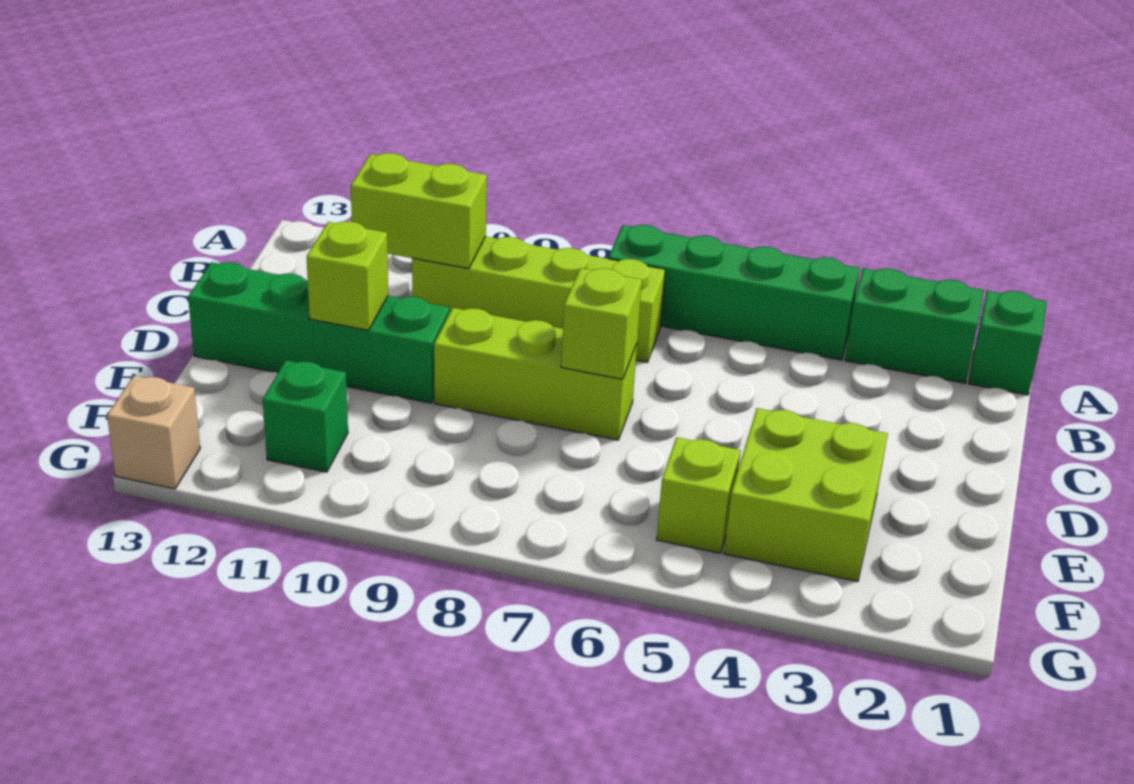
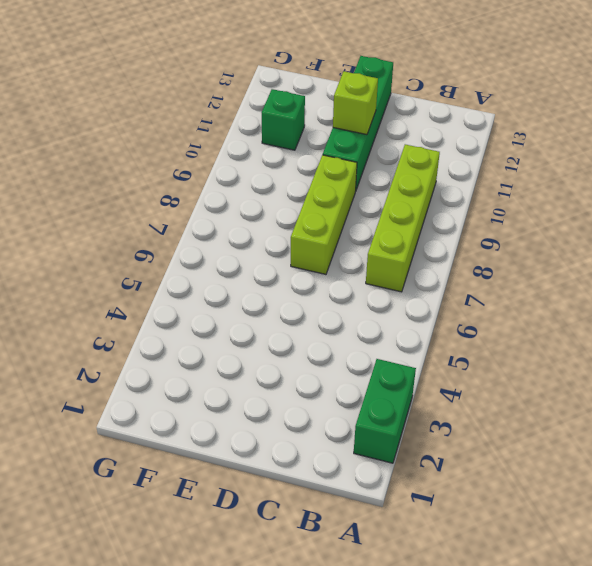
none -> green brick A1 level 1
none -> green brick A4:A7 level 1
none -> lime brick E3:F4 level 1

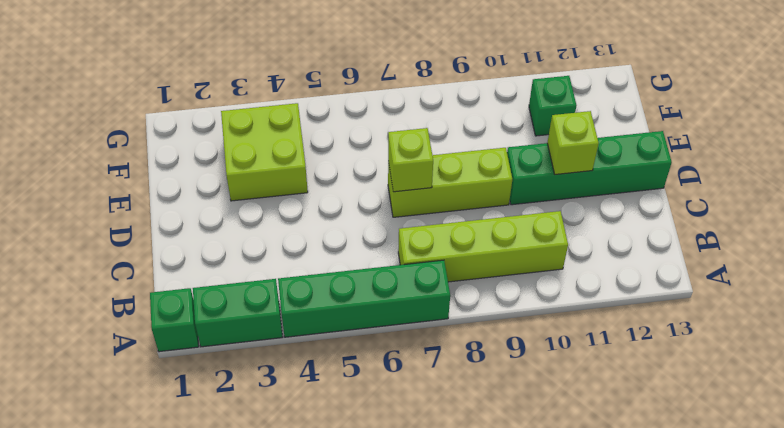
none -> lime brick F5 level 1
none -> tan brick G13 level 1
none -> lime brick B10:B11 level 2

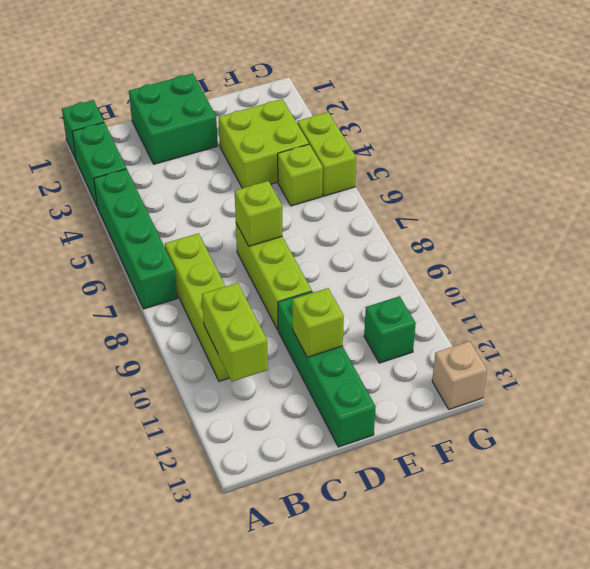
green brick C1:D2 level 1 -> none
lime brick G4:G5 level 1 -> none

